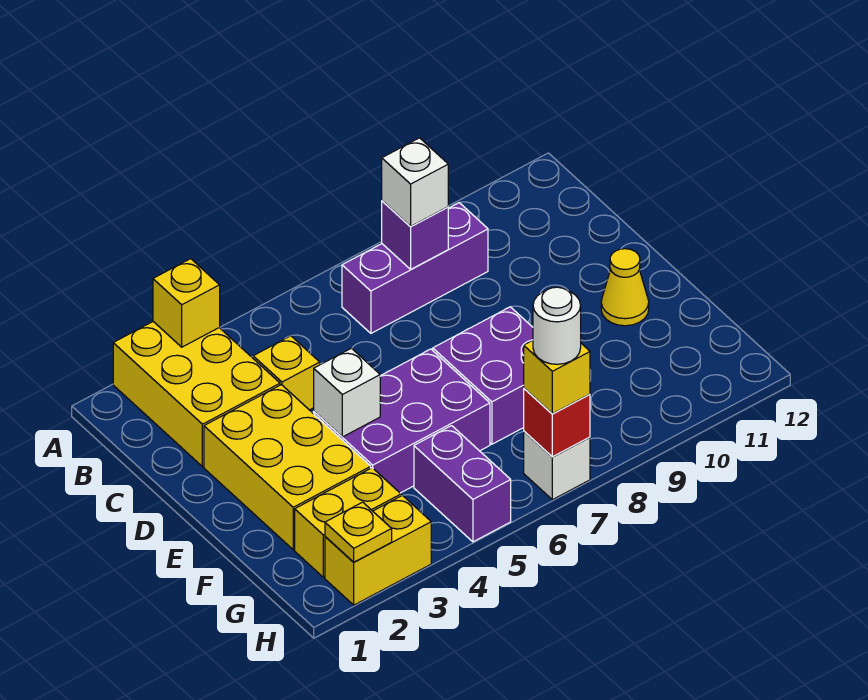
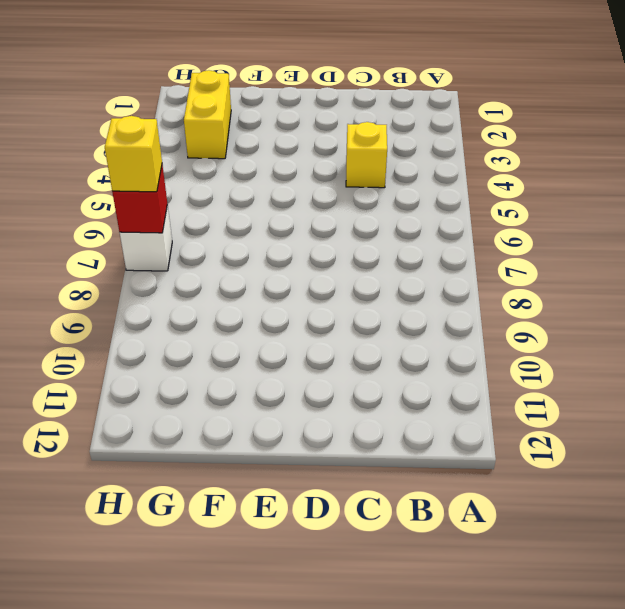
none -> yellow brick A2:C3 level 1
none -> purple brick B7:B9 level 1
none -> yellow brick D2:F3 level 1

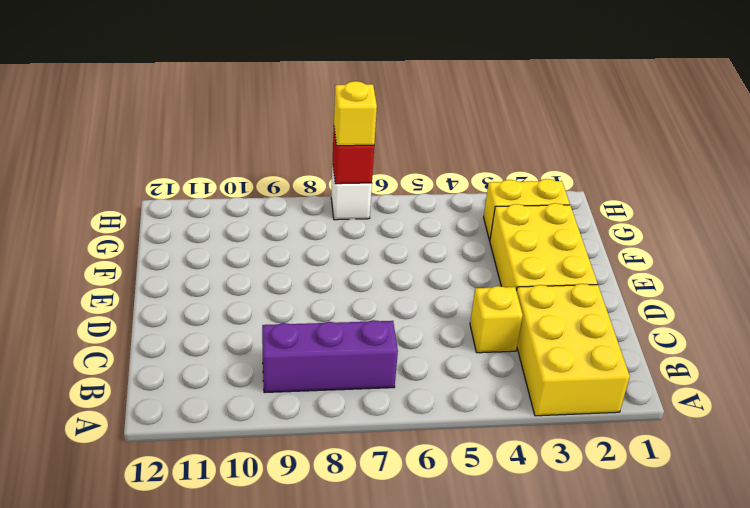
none -> purple brick E4:F6 level 1
none -> purple brick E7:F8 level 1
none -> yellow cone E11 level 1

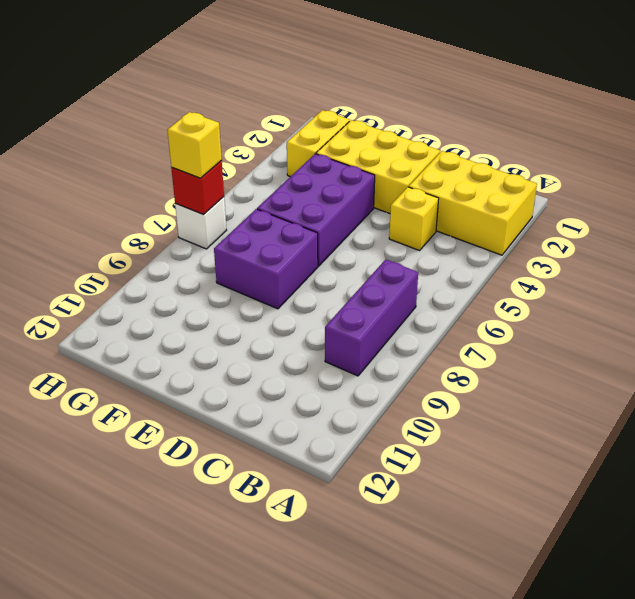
none -> yellow cone E11 level 1
none -> purple brick G5:H5 level 1
none -> yellow brick H2:H3 level 1

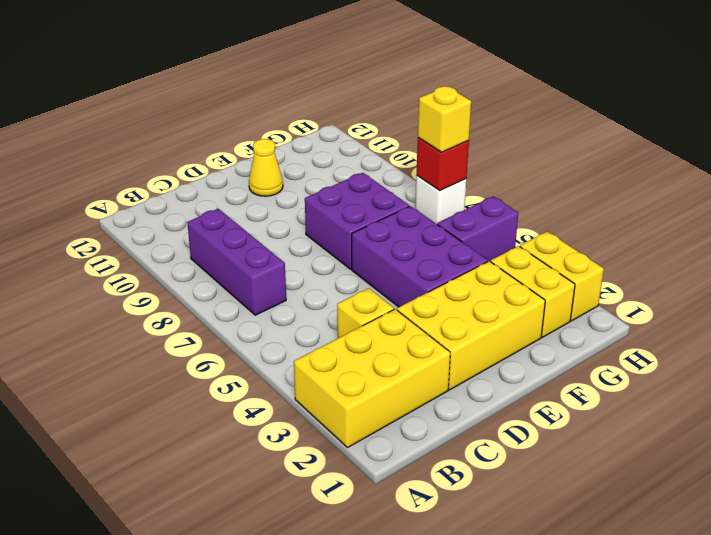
none -> yellow brick A3 level 2
none -> purple brick B8 level 2
none -> white brick E4 level 2

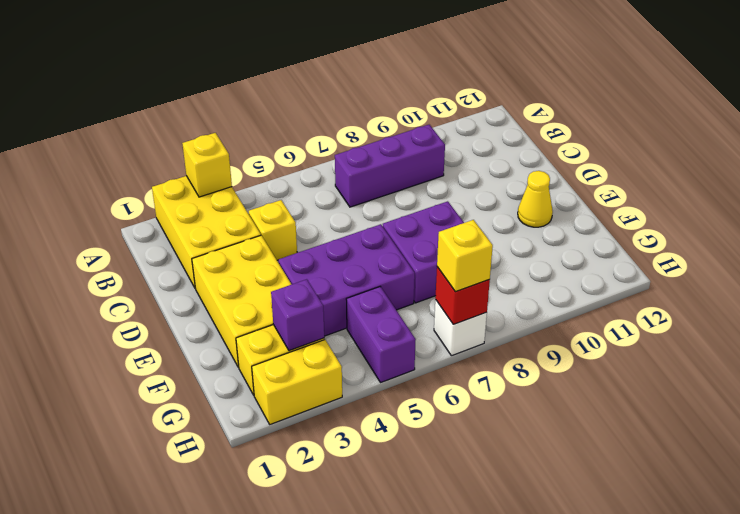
purple brick G3 level 2 -> purple brick B8 level 2
none -> white brick E4 level 2
none -> yellow plate H2 level 2
none -> white brick B8 level 3

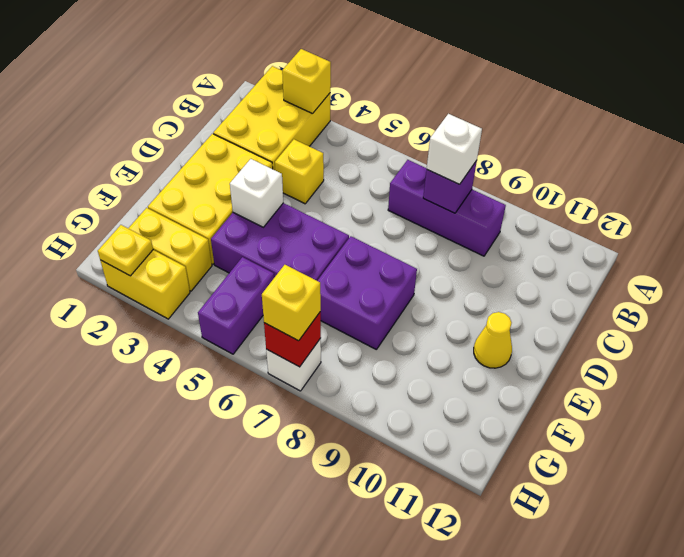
none -> white round brick H7 level 4

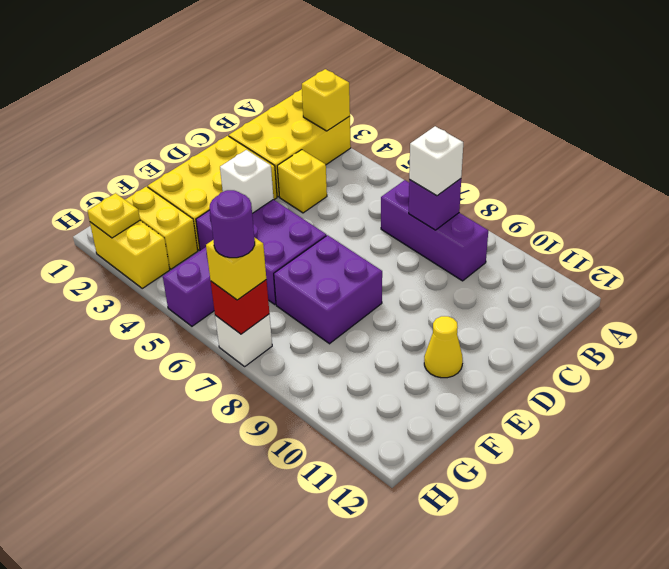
purple round brick H7 level 4 -> white round brick H7 level 4

